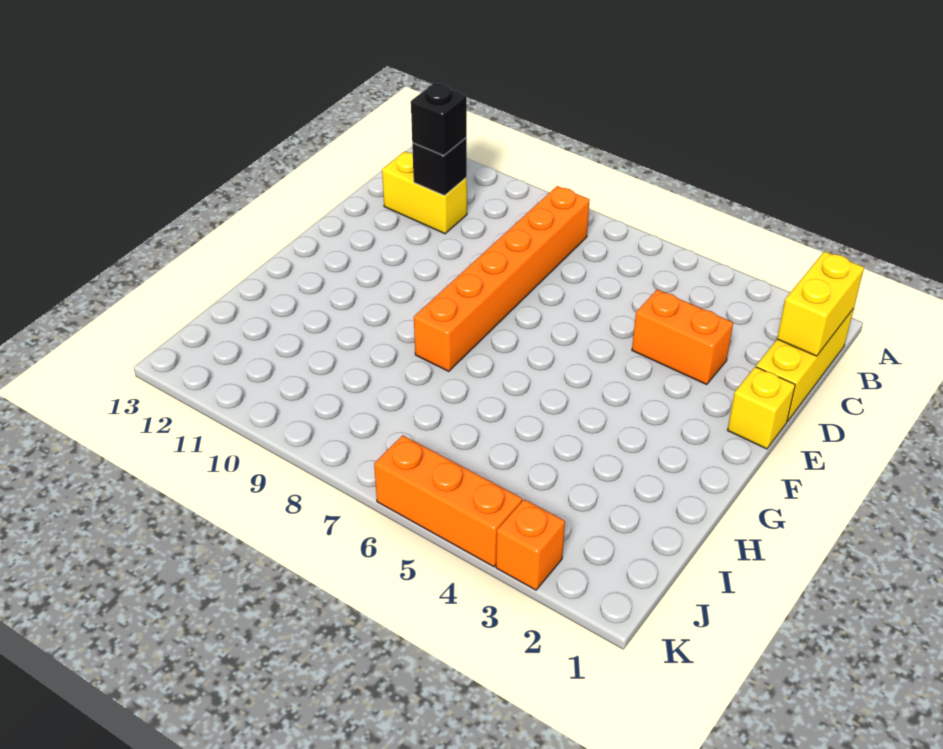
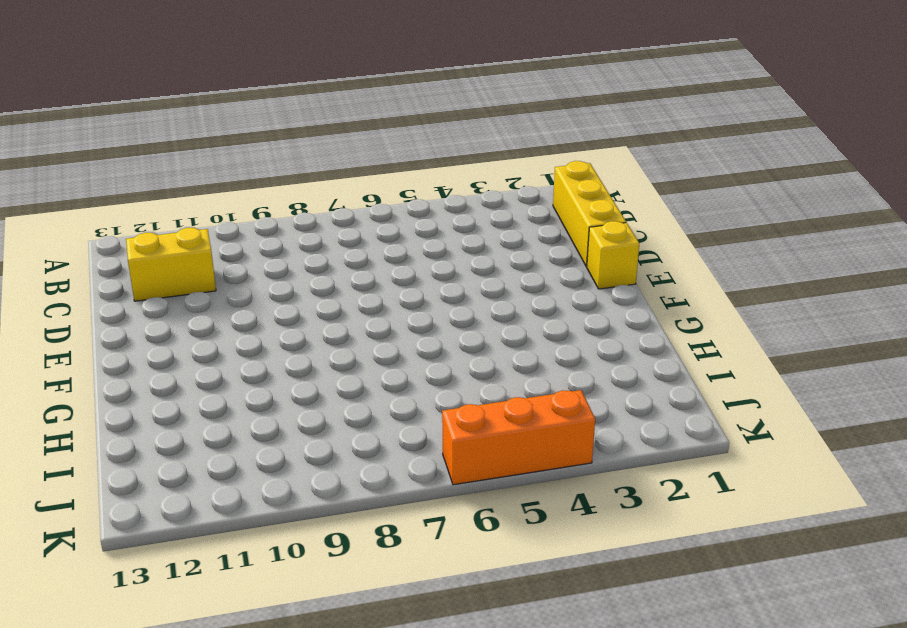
none -> orange brick B8:G8 level 1
none -> orange brick D3:D4 level 1

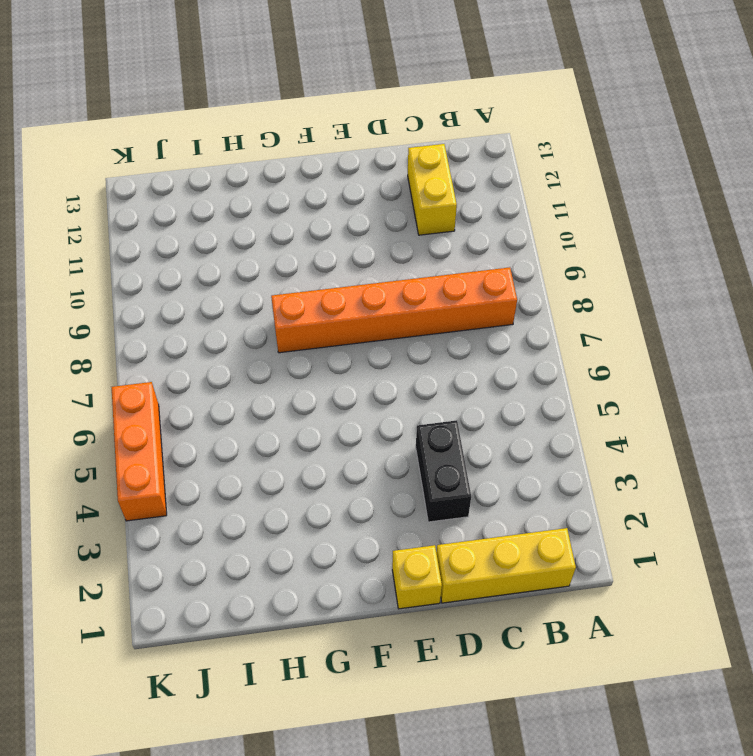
black brick D3:D4 level 1 -> orange brick D3:D4 level 1
none -> orange brick K3 level 1
none -> yellow brick B1:C1 level 2

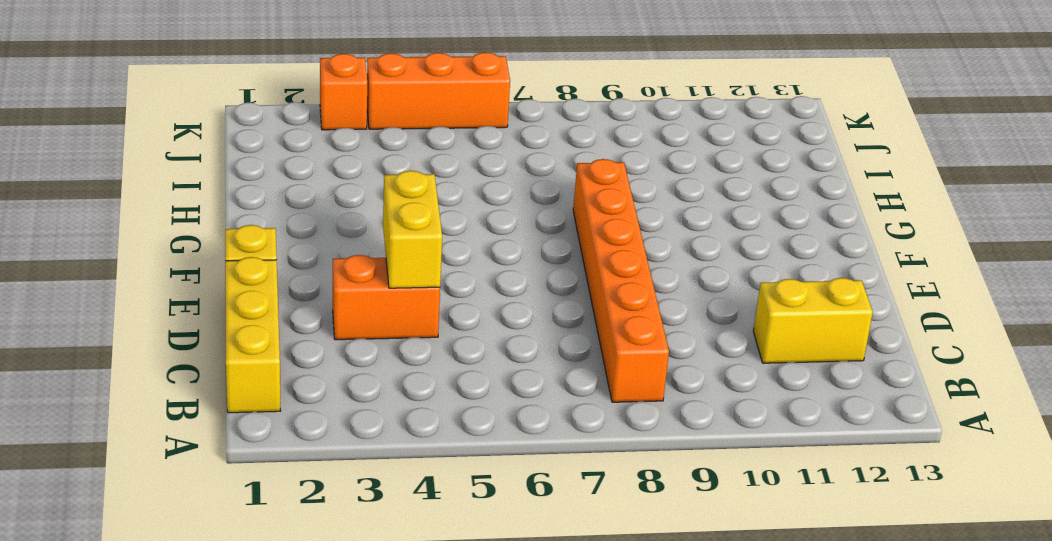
yellow brick D4:E4 level 2 -> yellow brick B1:C1 level 2
none -> black brick C11 level 2
none -> black brick C11 level 3

